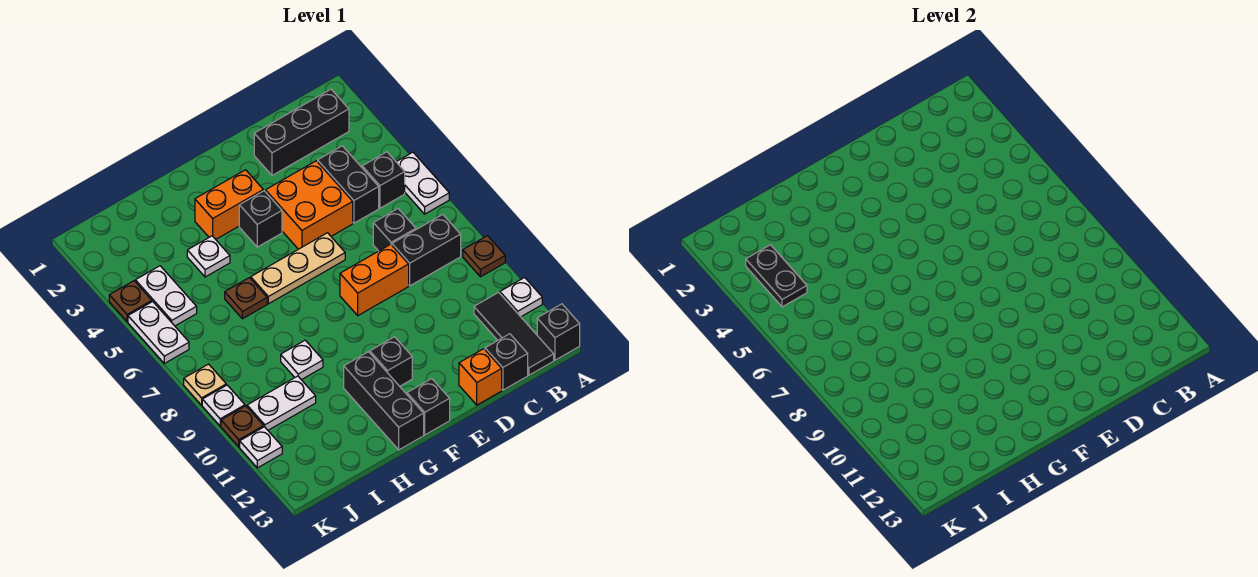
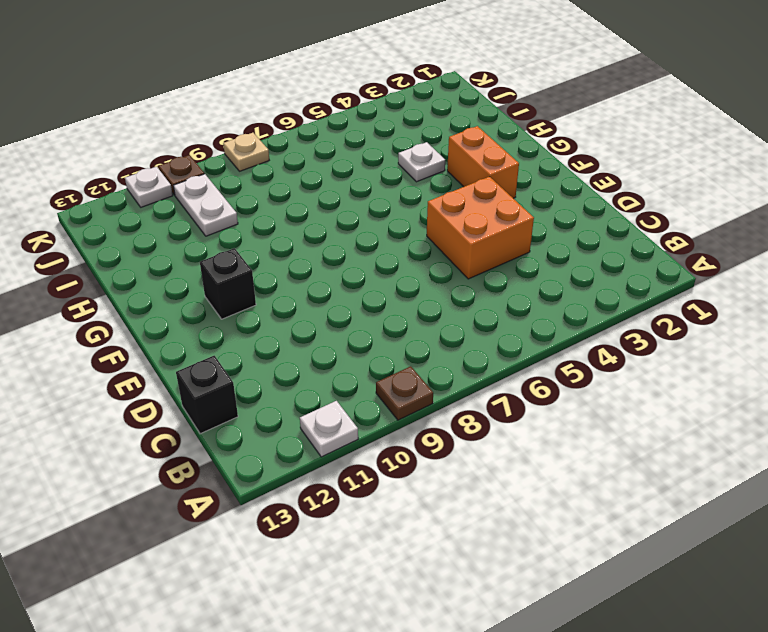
none -> white plate A5:A6 level 1
none -> black brick A13 level 1
none -> black brick B2:D2 level 1
none -> black brick B5 level 1

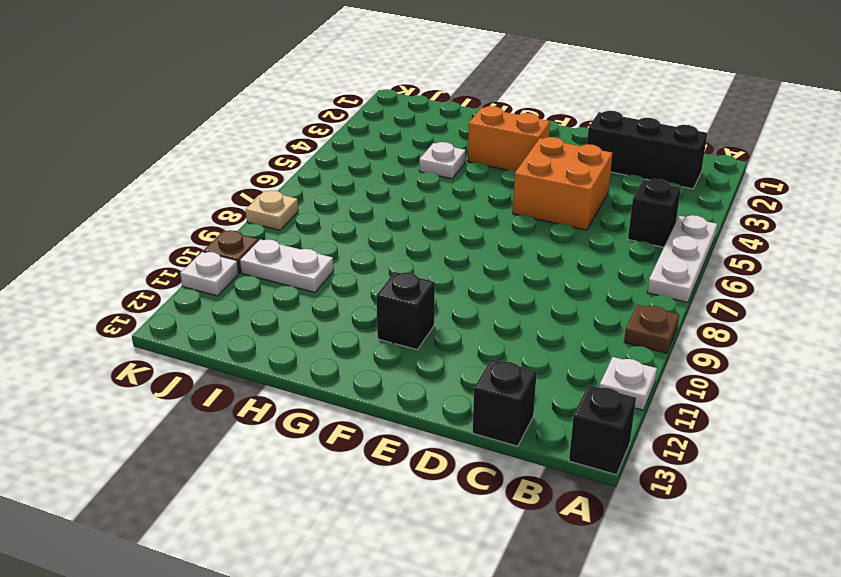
white plate A5:A7 level 1 -> white plate A5:A6 level 1
none -> black brick B8:C8 level 1
none -> black tile B11:B13 level 1
none -> black brick C4:C5 level 1
none -> black brick C7 level 1

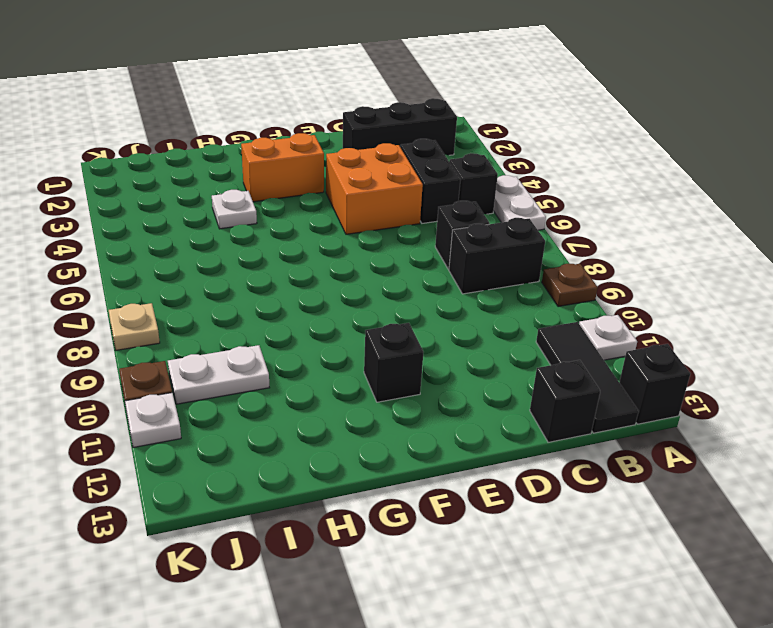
none -> orange brick D8:E8 level 1
none -> orange brick D13 level 1
none -> tan plate E6:G6 level 1
none -> black brick F4 level 1

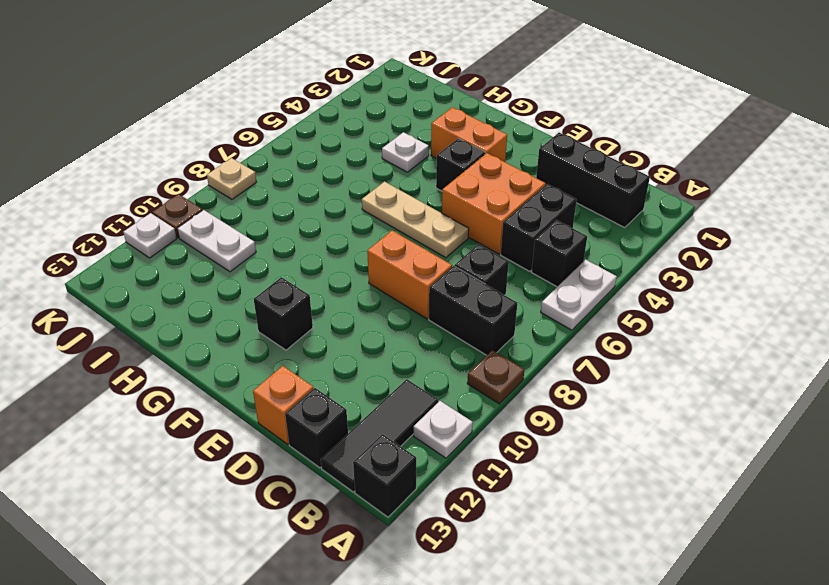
none -> black brick F13 level 1
none -> black brick G11:G13 level 1
none -> brown plate H6 level 1
none -> white plate H9 level 1

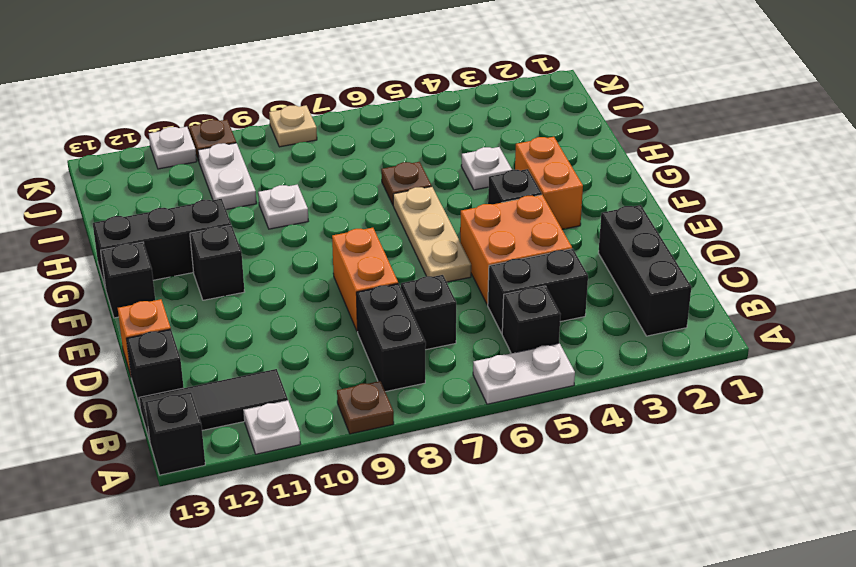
none -> white plate J4:J5 level 1
none -> brown plate K4 level 1
none -> white plate K5:K6 level 1
none -> white plate K9 level 1

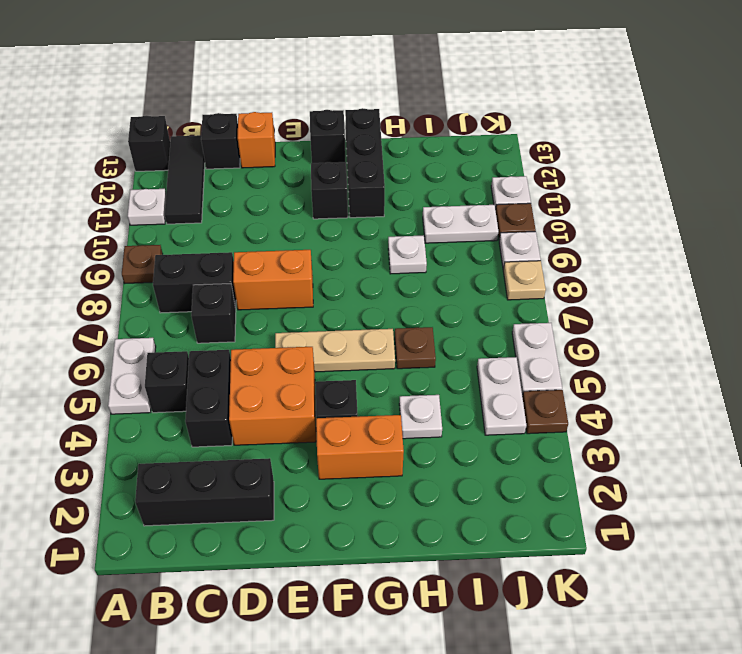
none -> black plate J3:J4 level 2

